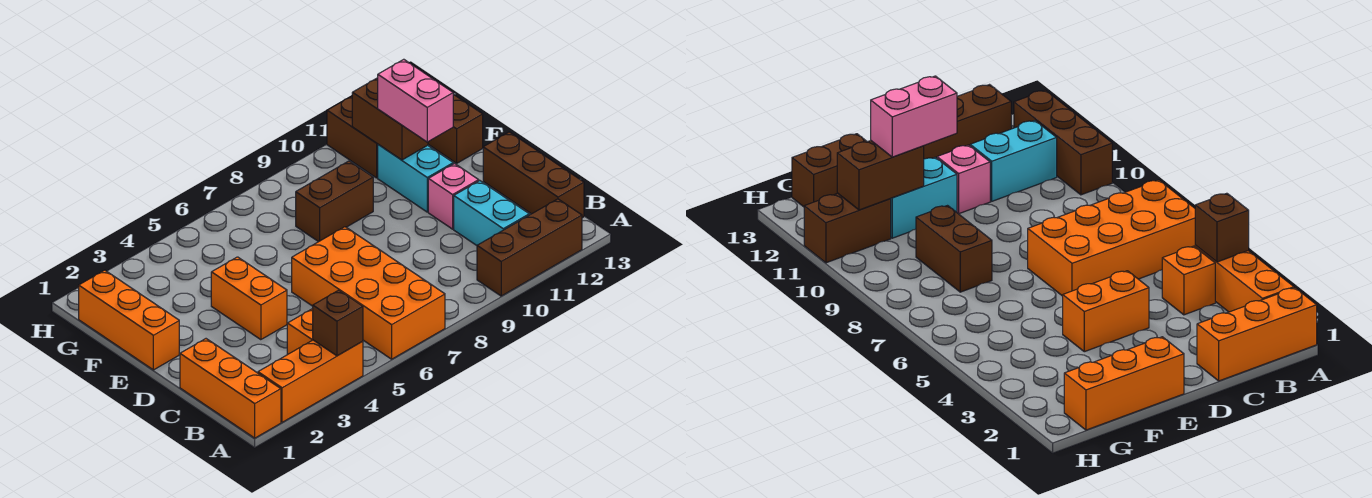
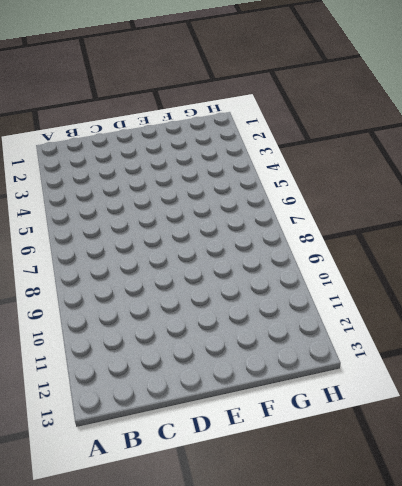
none -> orange brick A1:C1 level 1
none -> orange brick A2:A4 level 1
none -> orange brick A6:D7 level 1

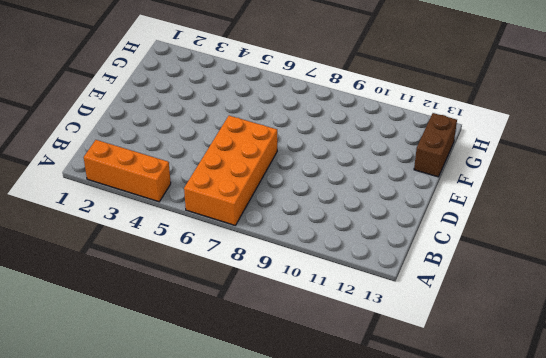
none -> orange brick A1:C1 level 1
none -> brown brick A10:A12 level 1
none -> orange brick B4 level 1

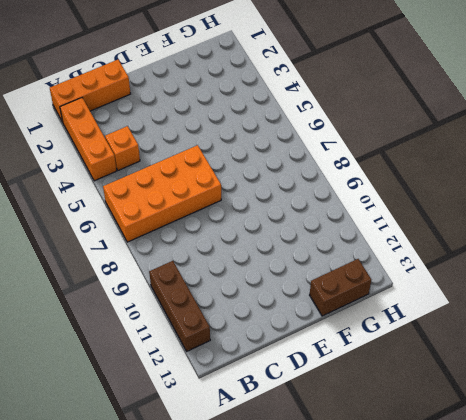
none -> cyan brick B11:C11 level 1
none -> brown brick B13:D13 level 1
none -> orange brick D4:E4 level 1

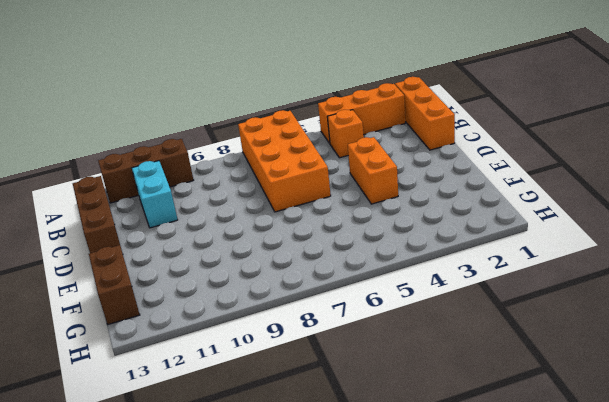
none -> pink brick D11 level 1
none -> orange brick E1:G1 level 1
none -> cyan brick E11:F11 level 1

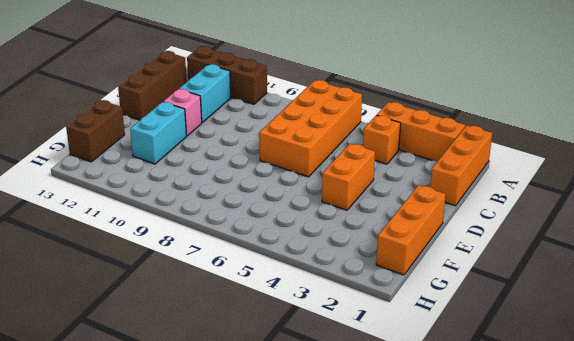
none -> brown brick F8:F9 level 1
none -> brown brick G11:H11 level 1
none -> brown brick A4 level 2

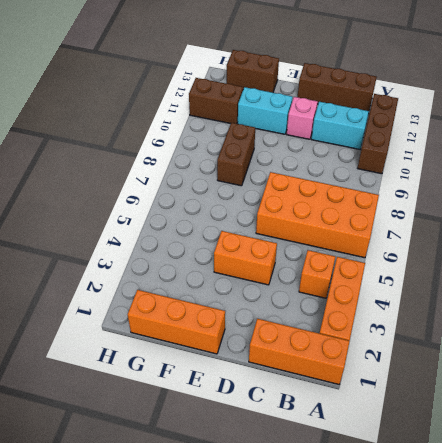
none -> brown brick A4 level 2
none -> brown brick F11:G11 level 2
none -> pink brick E11:F11 level 3

